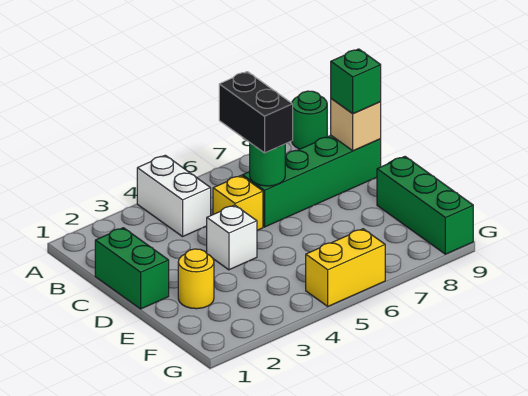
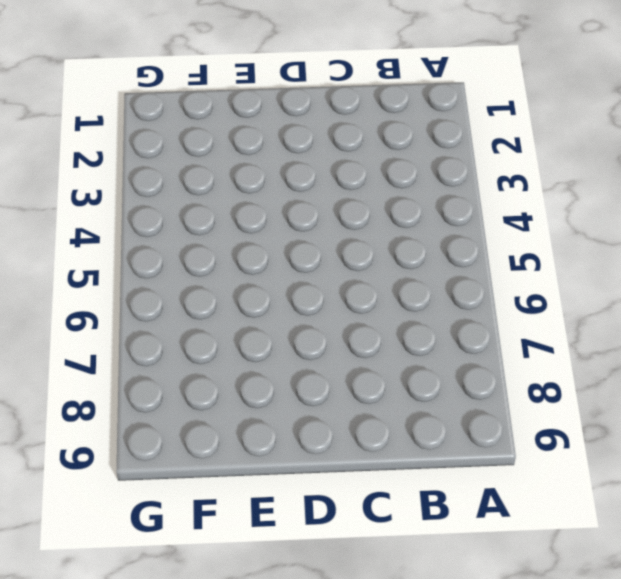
none -> white brick A4:B4 level 1
none -> green round brick A9 level 1
none -> green brick C1:D1 level 1

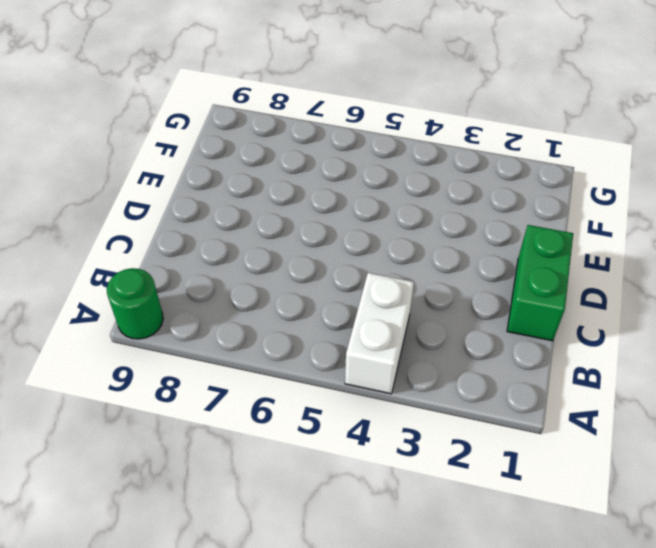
none -> yellow brick C5 level 1
none -> green brick C6:C9 level 1
none -> white brick D4 level 1

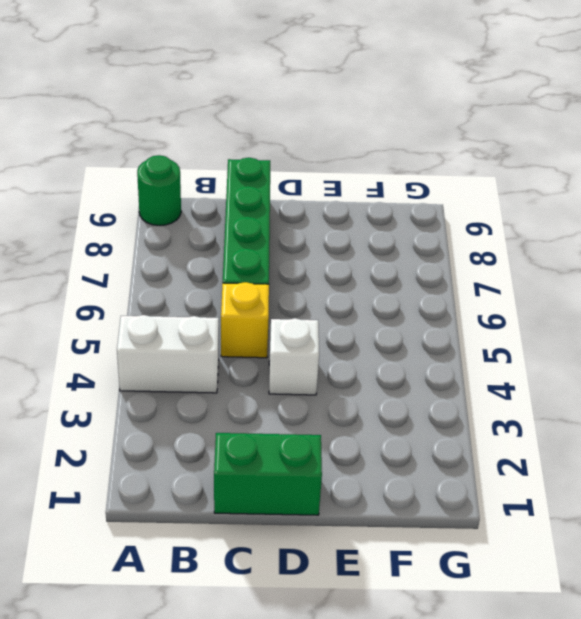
none -> yellow round brick E2 level 1
none -> green brick E9:G9 level 1
none -> yellow brick G5:G6 level 1

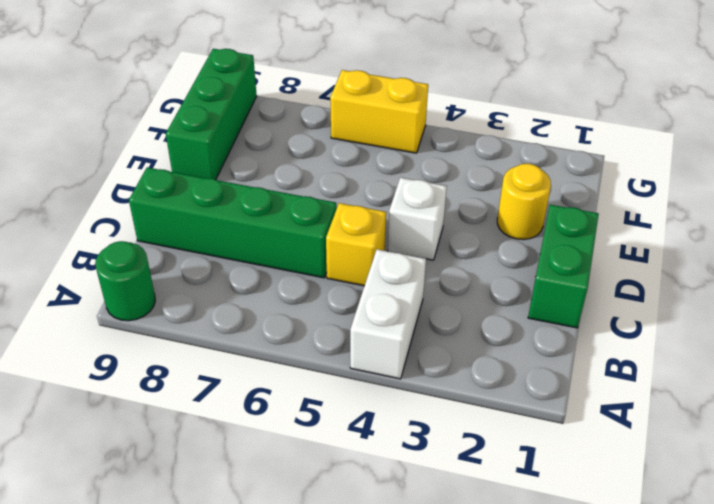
none -> green round brick C6 level 2
none -> tan brick C9 level 2
none -> black brick B6:C6 level 3

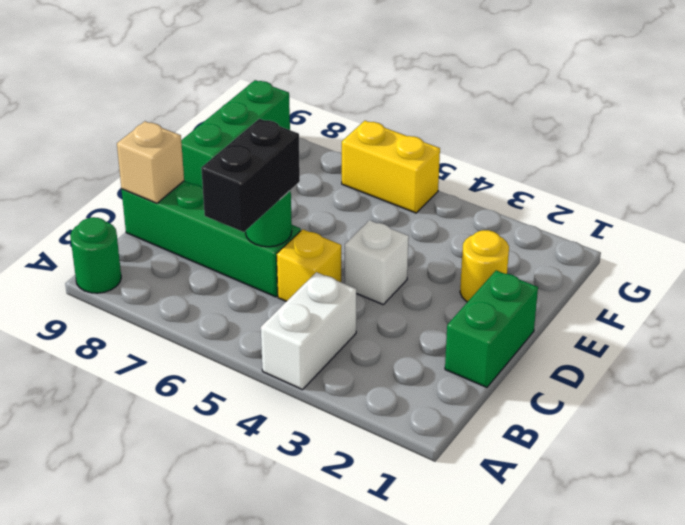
none -> green brick C9 level 3

